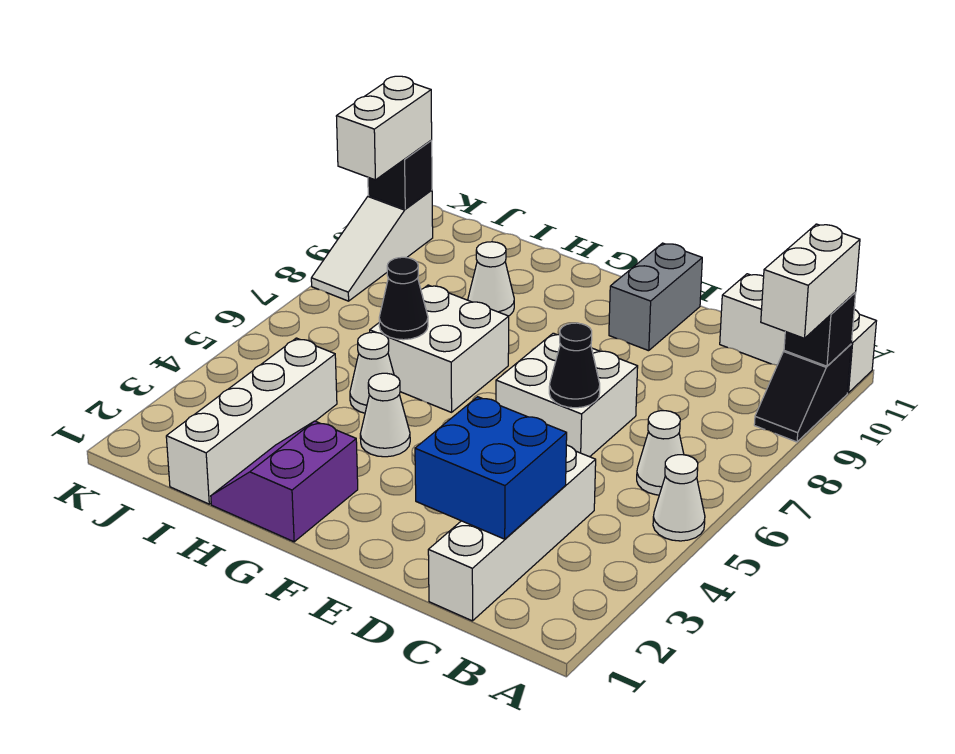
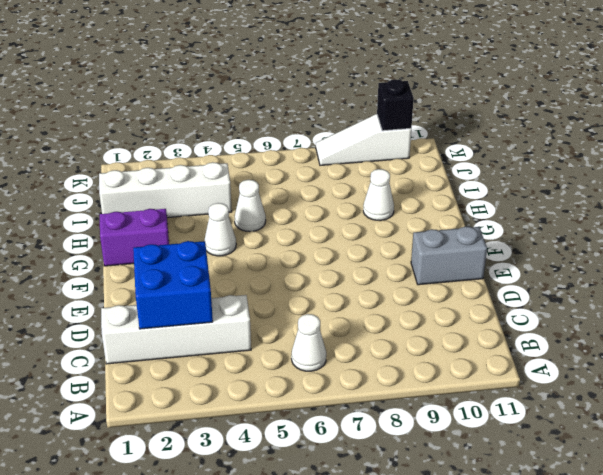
none -> white cone A5 level 1
none -> black slope A9:A10 level 1 top 10
none -> white brick A11:C11 level 1

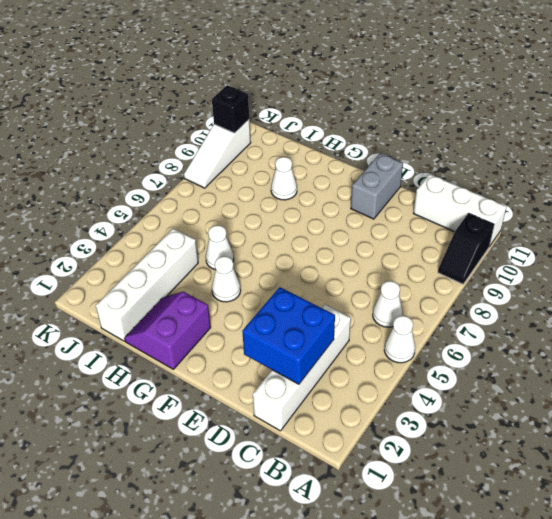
none -> white brick D6:E7 level 1
none -> white brick G6:H7 level 1
none -> black brick A10 level 2

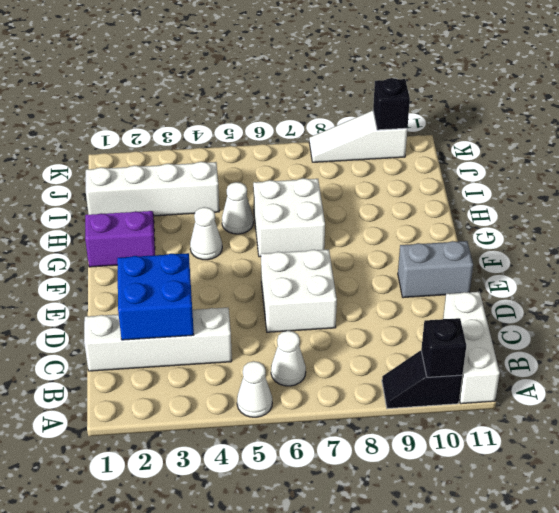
none -> white cone H9 level 1
none -> black cone D6 level 2
none -> black cone H6 level 2

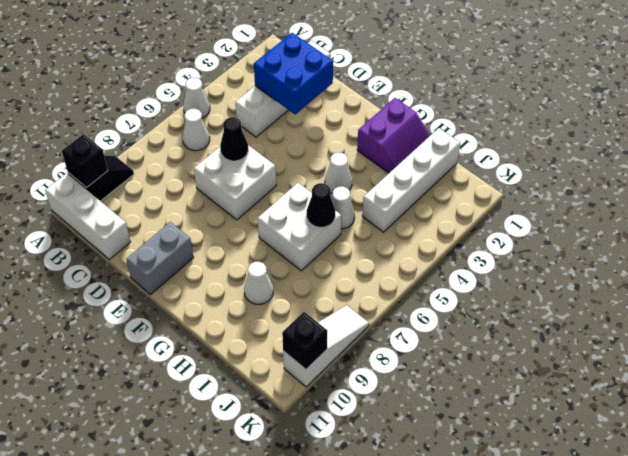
none -> white brick A9:A10 level 3
none -> white brick K9:K10 level 3

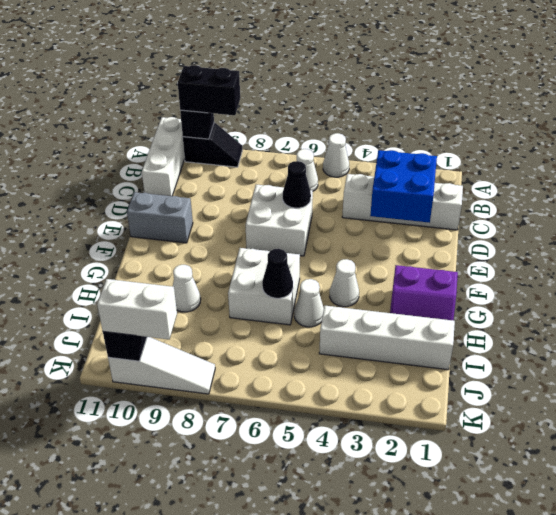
black brick A9:A10 level 3 -> white brick A9:A10 level 3

